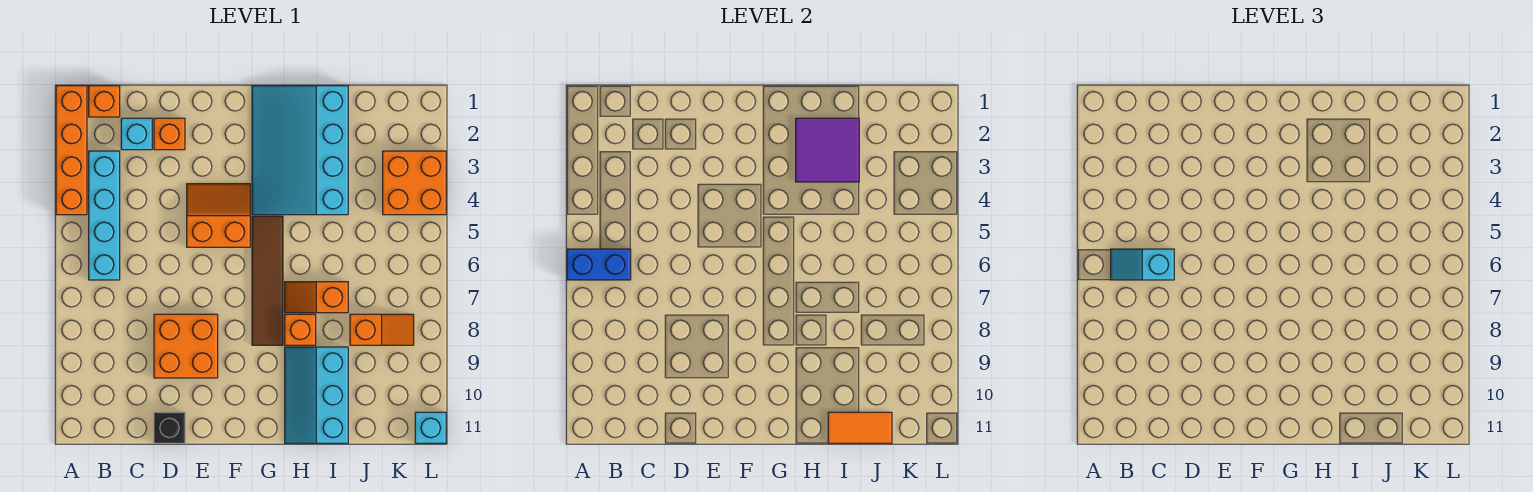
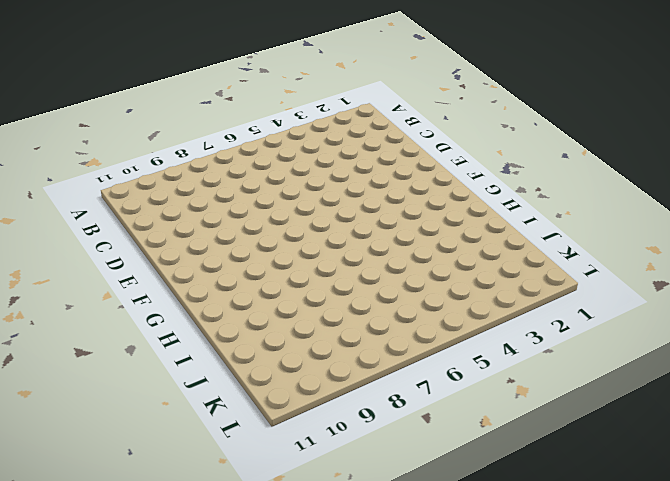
none -> orange brick A1:A4 level 1
none -> orange brick B1 level 1
none -> cyan brick B3:B6 level 1

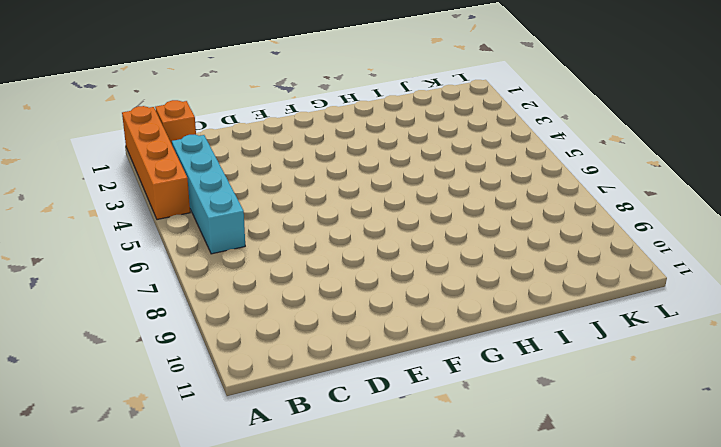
none -> cyan brick C2 level 1
none -> orange brick D2 level 1
none -> orange brick D8:E9 level 1

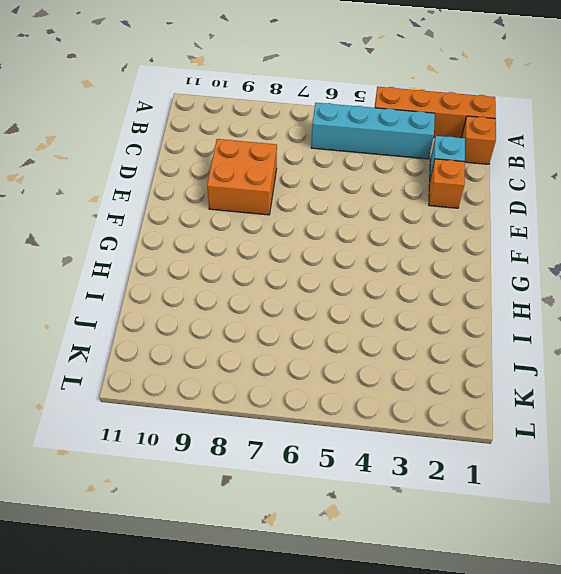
none -> black brick D11 level 1
none -> orange slope E4:F5 level 1 top 5
none -> cyan slope G1:I4 level 1 top I

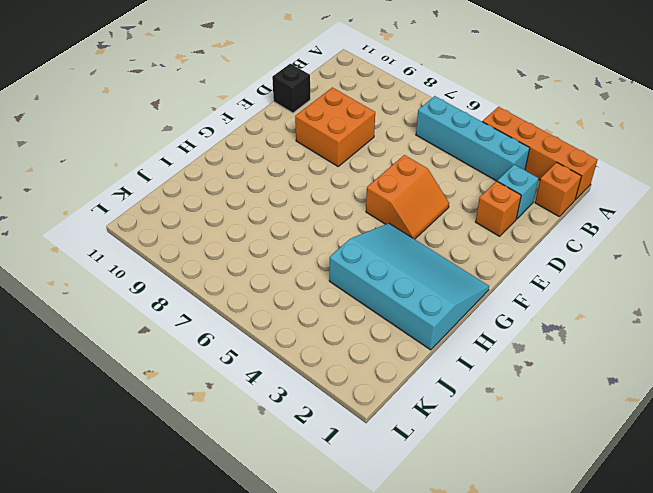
none -> brown tile G5:G8 level 1
none -> orange slope H7:I7 level 1 top I
none -> orange brick H8 level 1

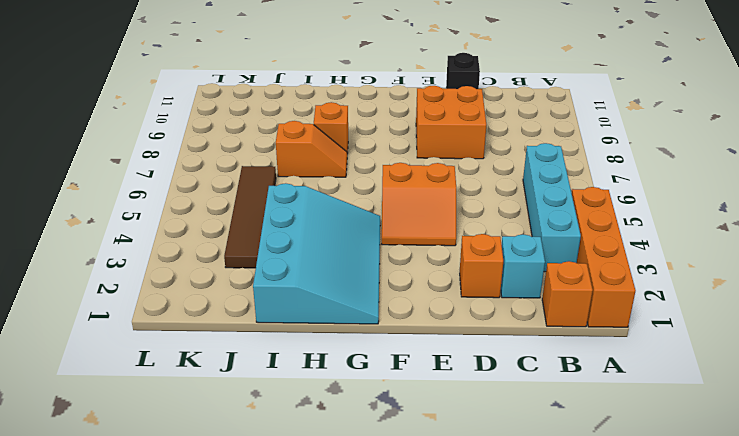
brown tile J3:J6 level 1 -> brown tile G5:G8 level 1
none -> cyan slope H9:I11 level 1 top I
none -> orange slope J8:K8 level 1 top J
none -> orange brick K3:L4 level 1

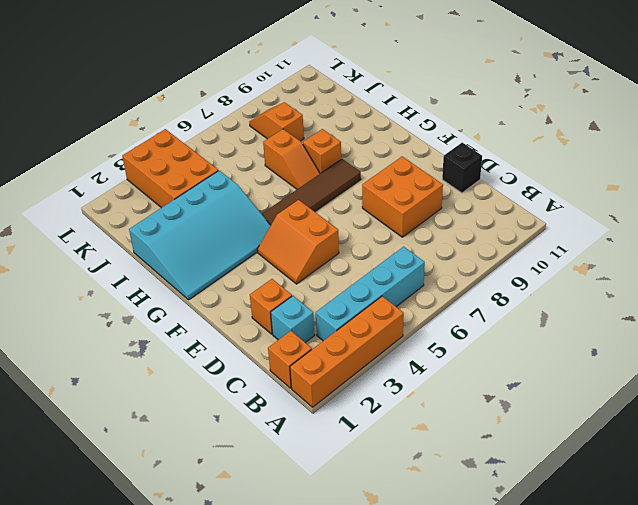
orange brick J3:L4 level 1 -> orange brick K3:L4 level 1
none -> cyan slope H9:I11 level 1 top I
none -> cyan brick L11 level 1
none -> blue brick A6:B6 level 2

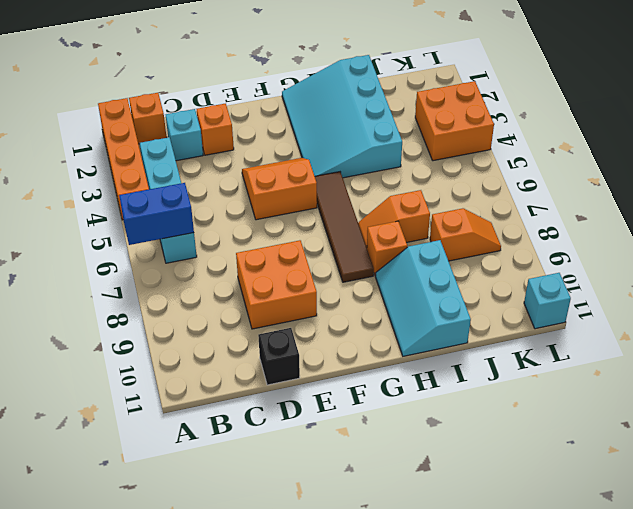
none -> purple tile H2:I3 level 2
none -> orange tile I11:J11 level 2
none -> cyan slope B6:C6 level 3 top C

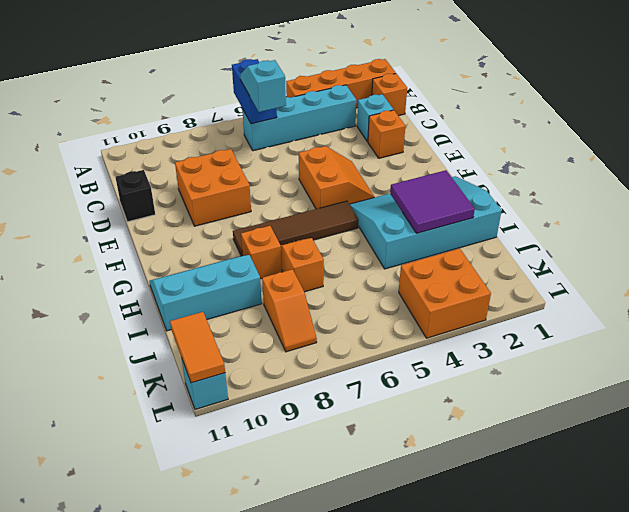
orange tile K11:L11 level 2 -> orange tile I11:J11 level 2

